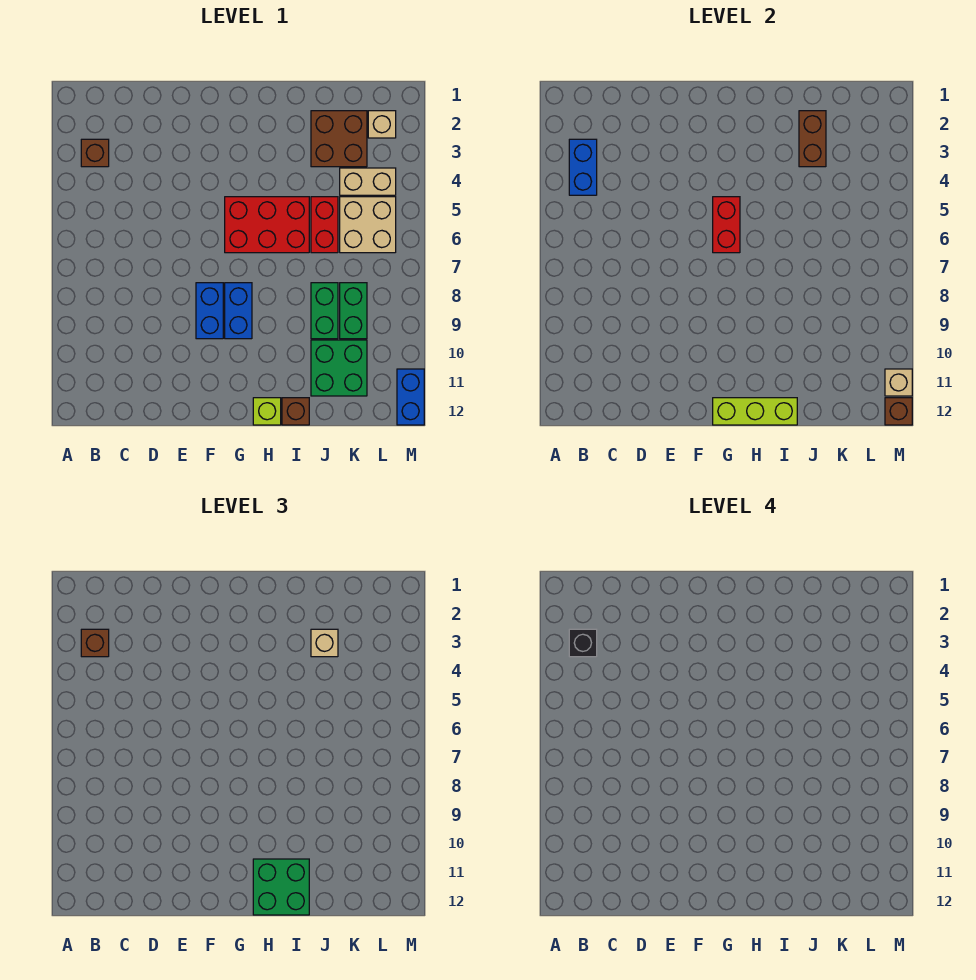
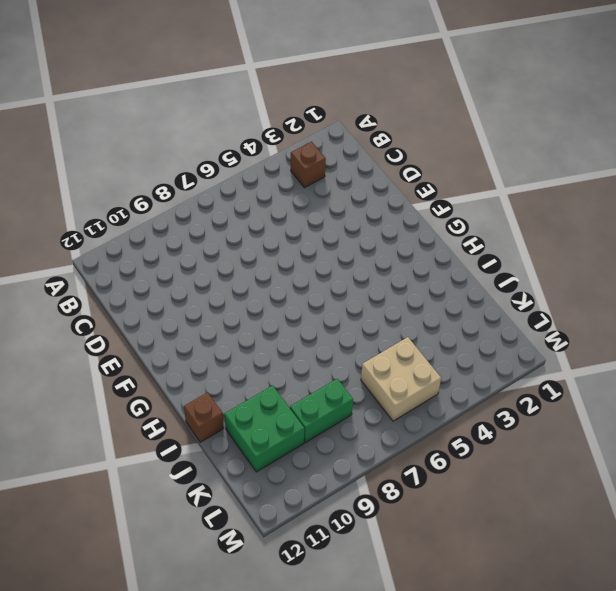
none -> blue brick F8:F9 level 1
none -> red brick G5:I6 level 1
none -> blue brick G8:G9 level 1

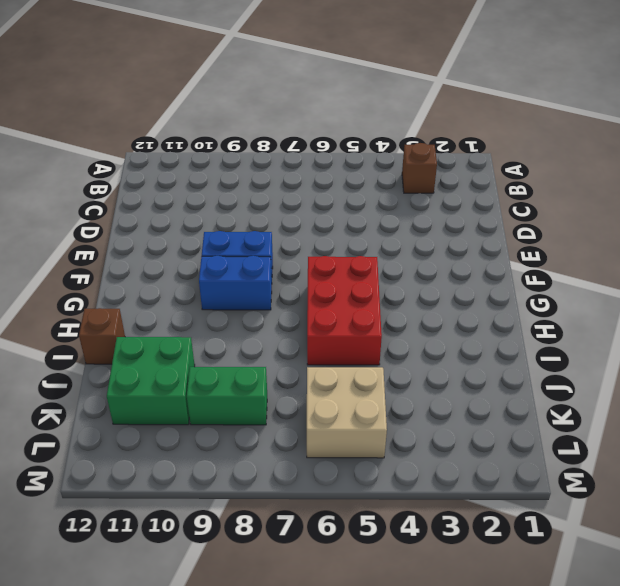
none -> lime brick H12 level 1
none -> brown brick J2:K3 level 1
none -> red brick J5:J6 level 1

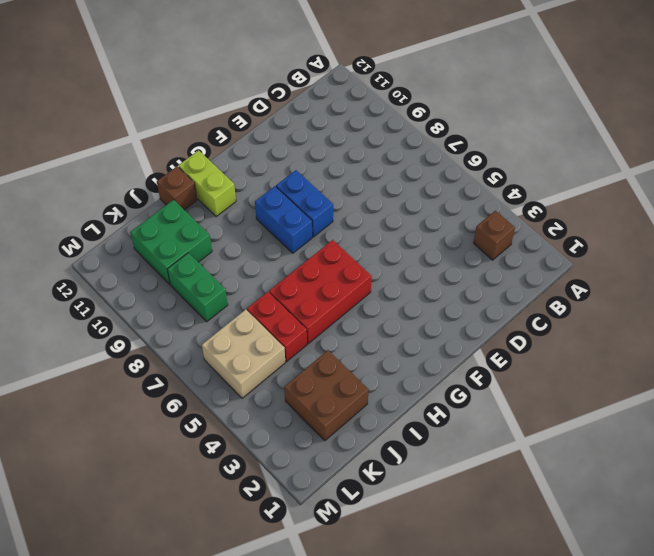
lime brick H11:H12 level 1 -> lime brick H12 level 1
none -> green brick J8:J9 level 1
none -> tan brick K4:L4 level 1
none -> tan brick L2 level 1

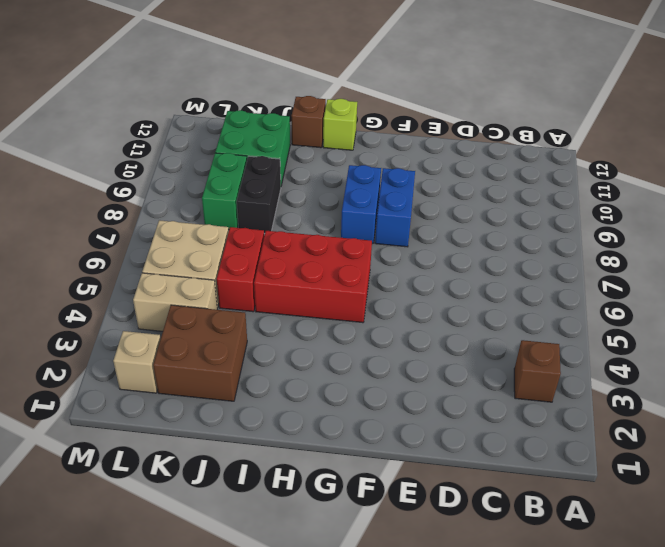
black brick J8:J9 level 1 -> green brick J8:J9 level 1
none -> blue brick M11:M12 level 1
none -> blue brick B3:B4 level 2
none -> red brick G5:G6 level 2

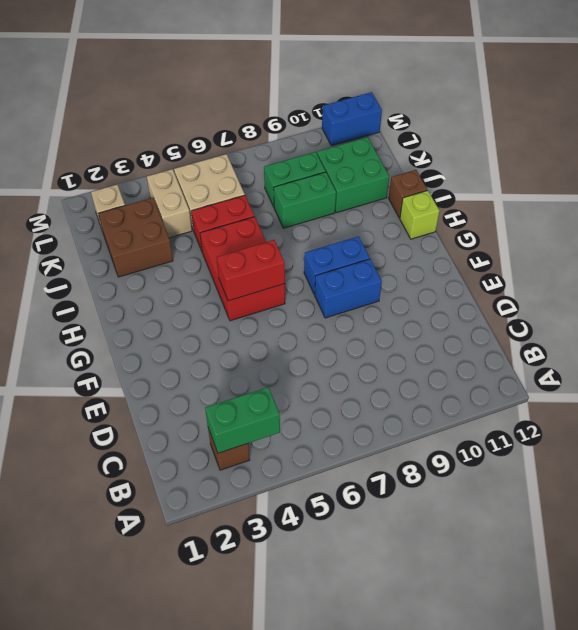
green brick B3:B4 level 2 -> blue brick B3:B4 level 2
none -> lime brick G12:I12 level 2
none -> brown brick J2:J3 level 2
none -> tan brick M11 level 2

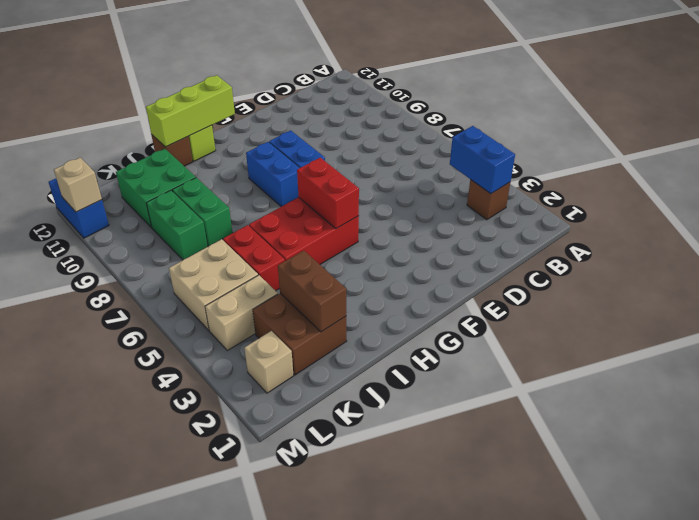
none -> brown brick M12 level 2
none -> brown brick B3 level 3
none -> green brick H11:I12 level 3

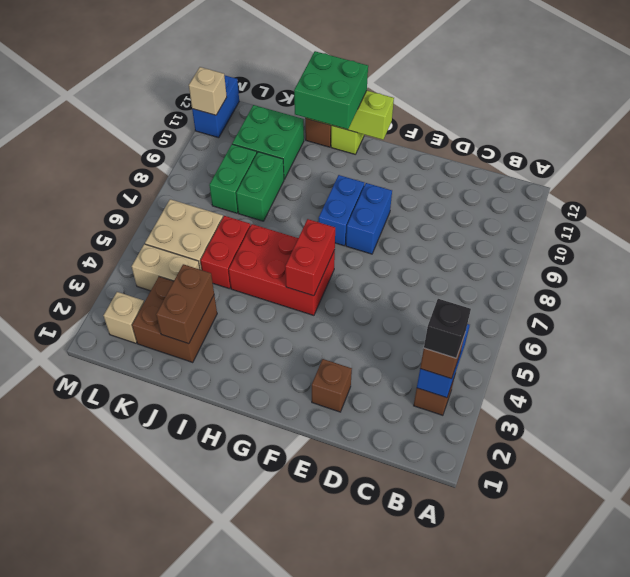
brown brick E2 level 1 -> brown brick M12 level 2
none -> tan brick J3 level 3

